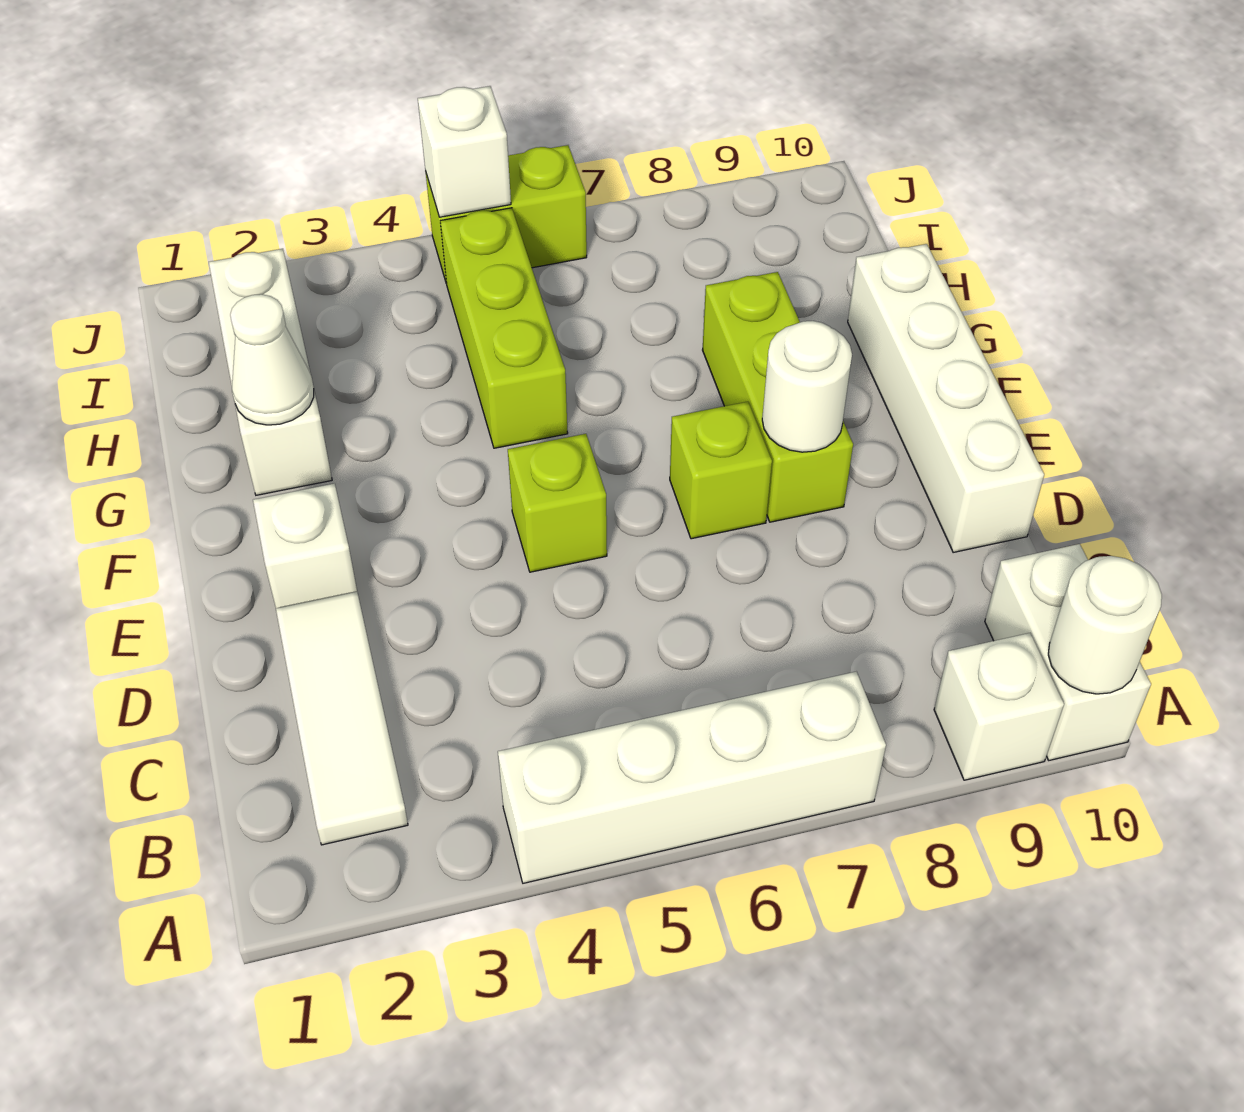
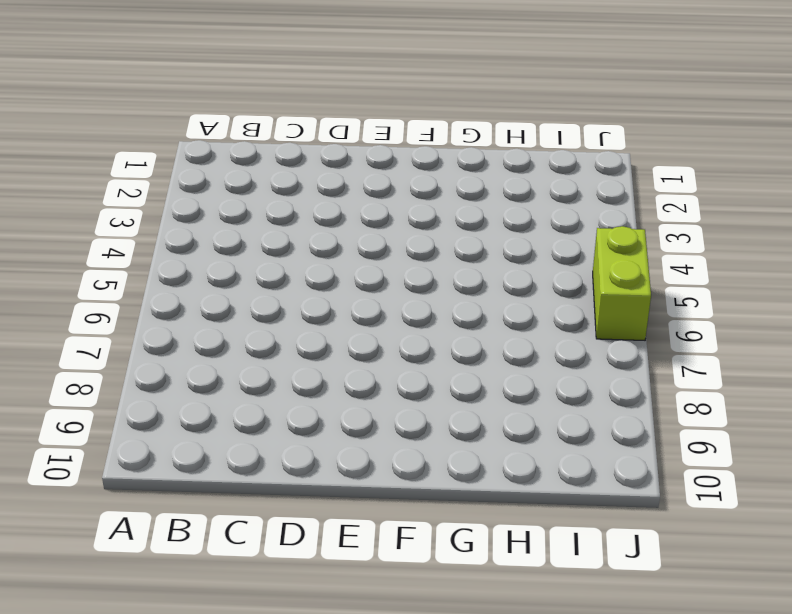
none -> white brick A4:A7 level 1
none -> white brick A9 level 1
none -> white brick A10:B10 level 1

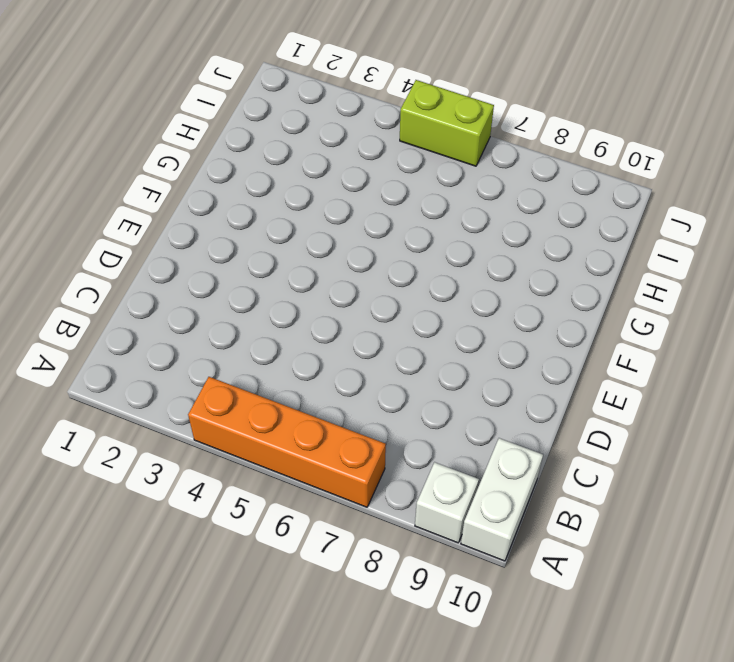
orange brick A4:A7 level 1 -> white brick A4:A7 level 1
none -> white tile B2:D2 level 1
none -> white brick D10:G10 level 1
none -> white brick E2 level 1

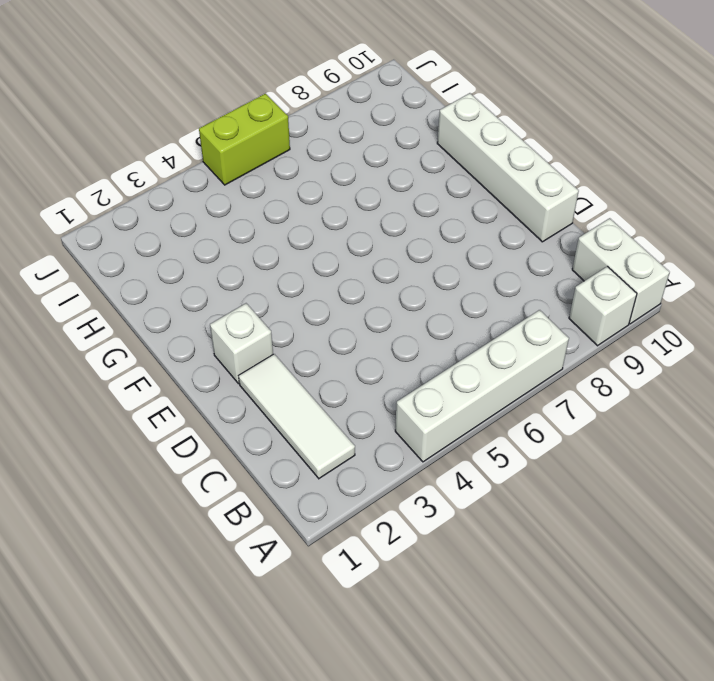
none -> lime brick E5 level 1
none -> lime brick E7 level 1
none -> lime brick E8:G8 level 1

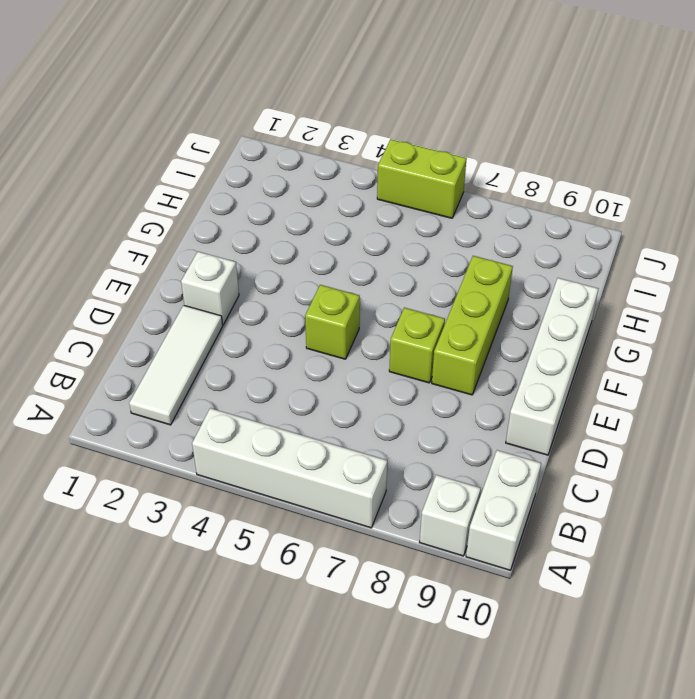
none -> white brick G2:I2 level 1
none -> lime brick G5:I5 level 1
none -> white round brick A10 level 2

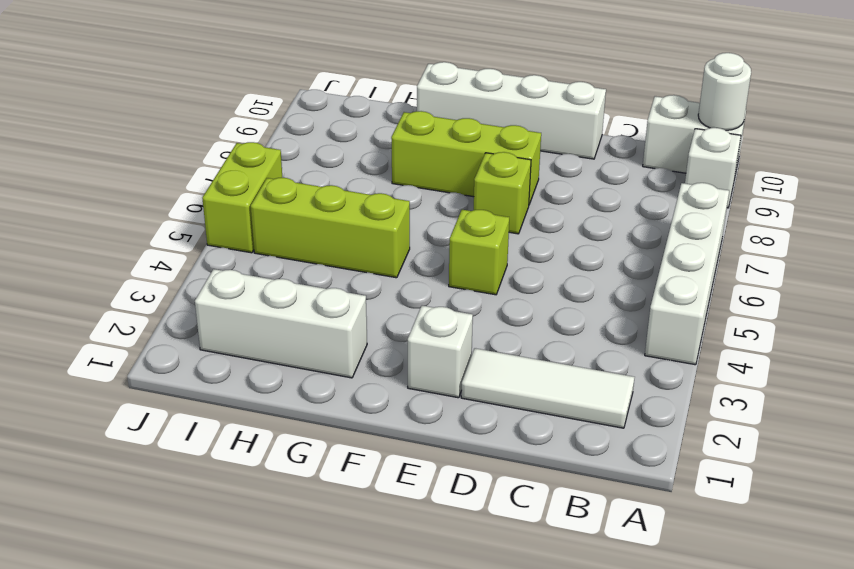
none -> white round brick E8 level 2
none -> white cone G2 level 2
none -> white brick J5 level 2

